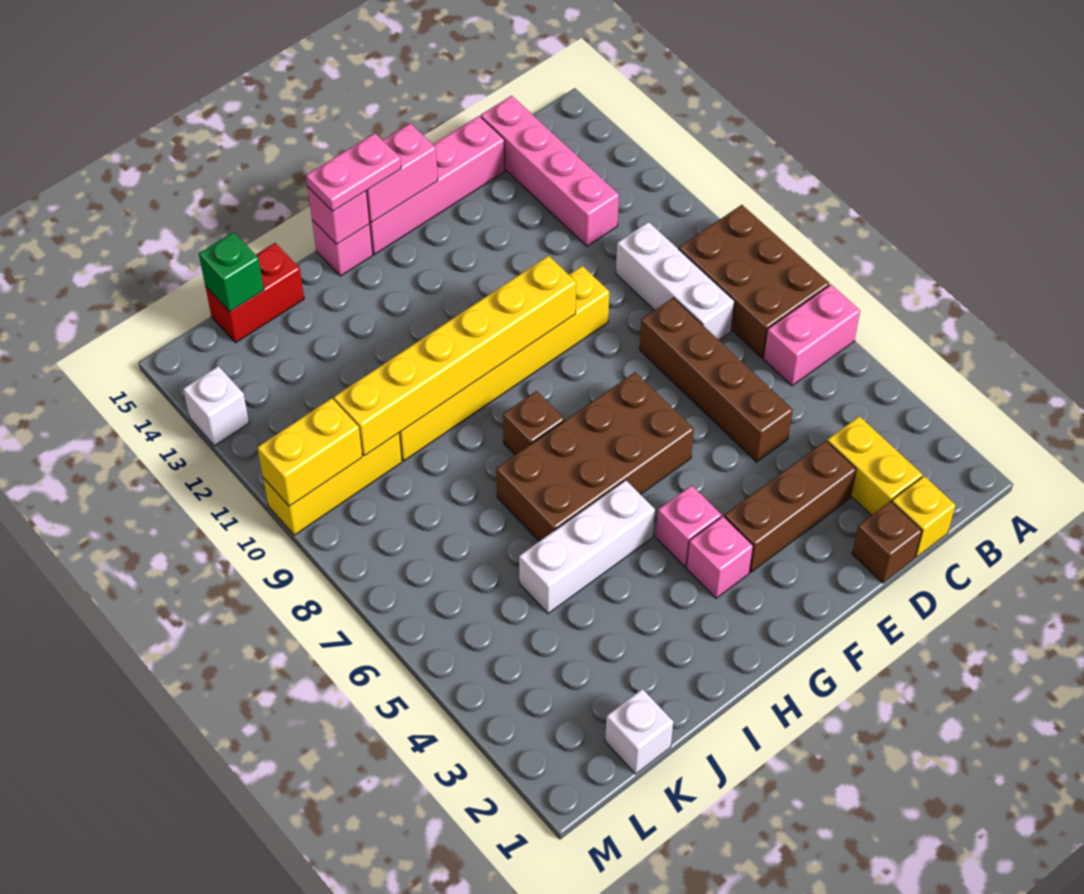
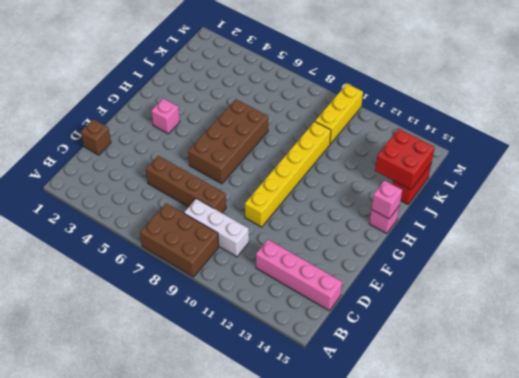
red brick J14:K15 level 2 -> green brick K15 level 2
none -> pink brick A6:B6 level 1
none -> yellow brick C1 level 1
none -> yellow brick C2:C3 level 1

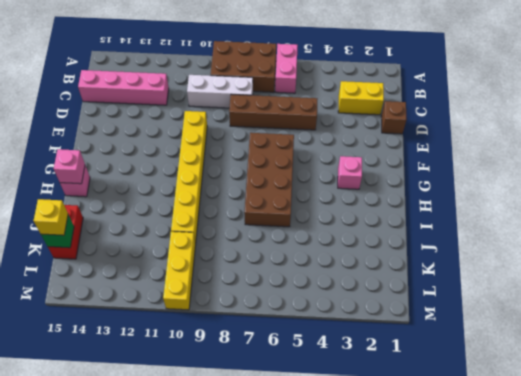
yellow brick K15 level 3 -> yellow brick C1 level 1
none -> brown brick D3:F3 level 1
none -> pink brick D15:G15 level 1
none -> pink brick G4 level 1

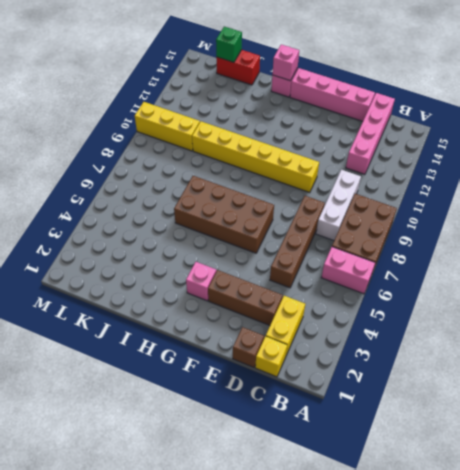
none -> pink brick G4 level 1
none -> white brick H5:J5 level 1
none -> brown brick H8 level 1

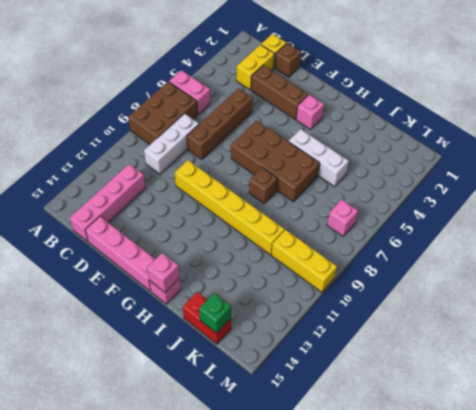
pink brick L7 level 1 -> pink brick G4 level 1
none -> white brick K1 level 1
none -> white brick M13 level 1
none -> yellow brick F10:K10 level 2

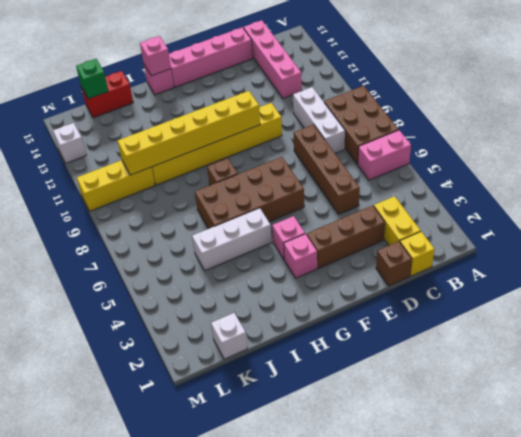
none -> pink brick F15:G15 level 2
none -> yellow brick L10:M10 level 2
none -> pink plate G15:H15 level 3

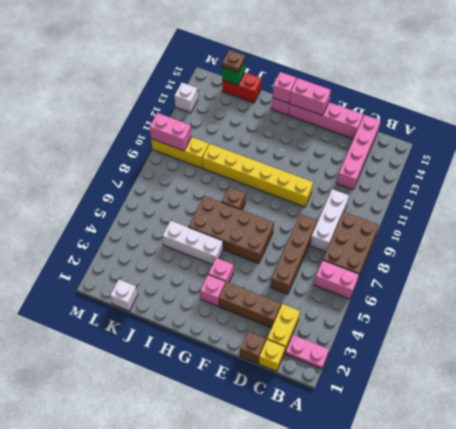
pink plate A2:B2 level 1 -> pink plate G15:H15 level 3
brown plate K15 level 3 -> none
pink brick L10:M10 level 2 -> yellow brick L10:M10 level 2
none -> yellow brick F10:K10 level 2

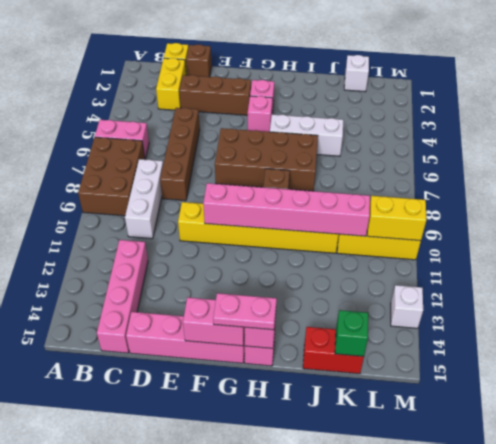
pink brick F10:K10 level 2 -> yellow brick F10:K10 level 2

